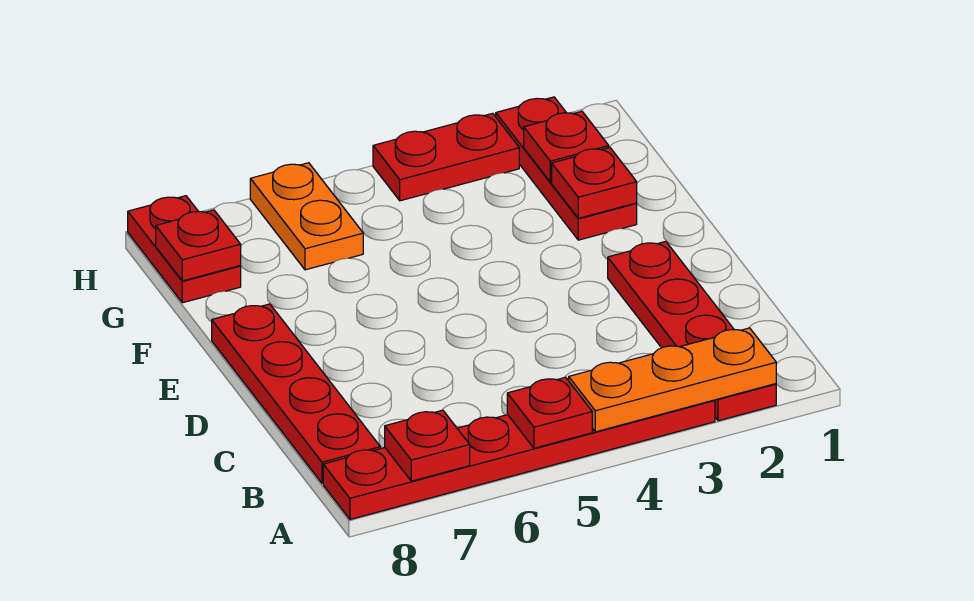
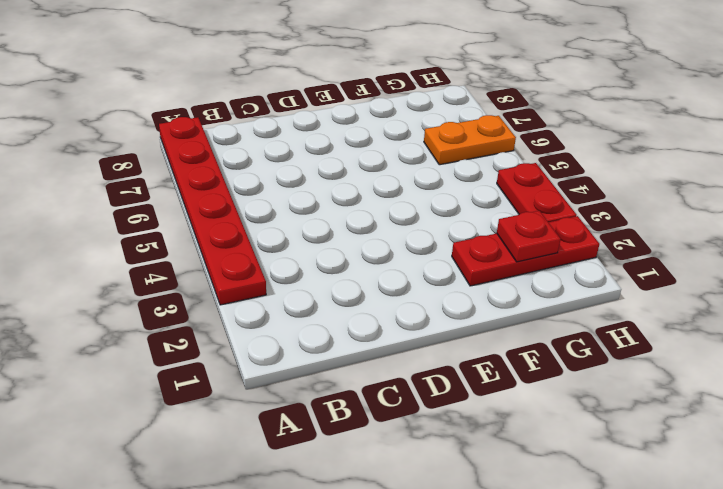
none -> red plate A2:D2 level 1
none -> red plate B8:E8 level 1
none -> red plate G8:H8 level 1

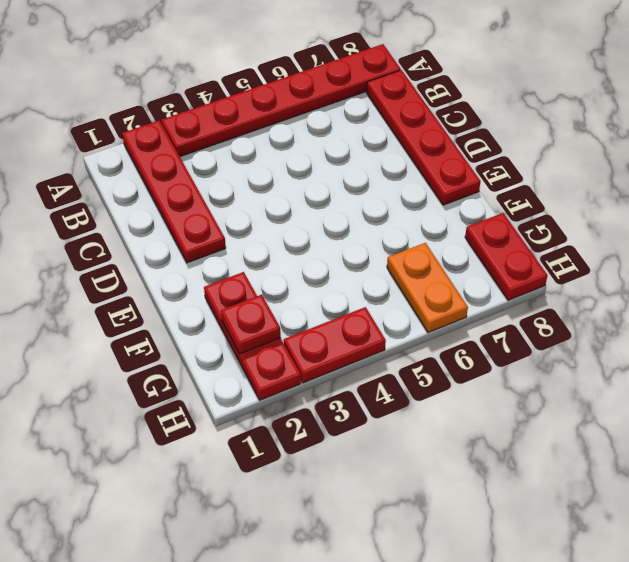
none -> orange plate A2:A4 level 2
none -> red plate A5 level 2
none -> red plate A7 level 2

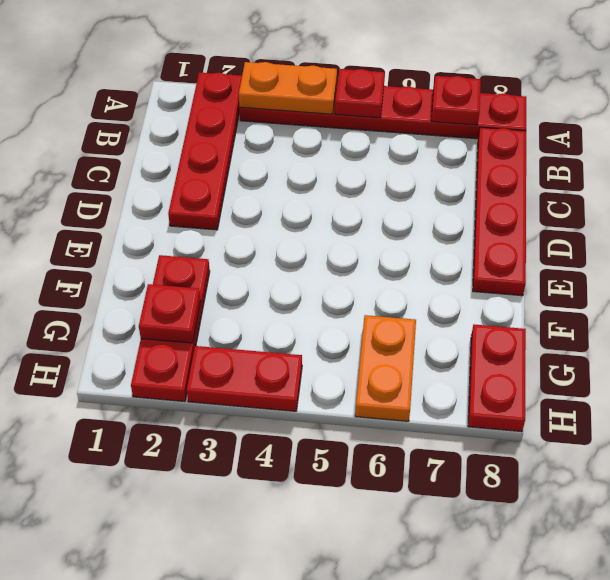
orange plate A3:A4 level 2 -> orange plate A2:A4 level 2
none -> red plate F2 level 2
none -> red plate G8 level 2

